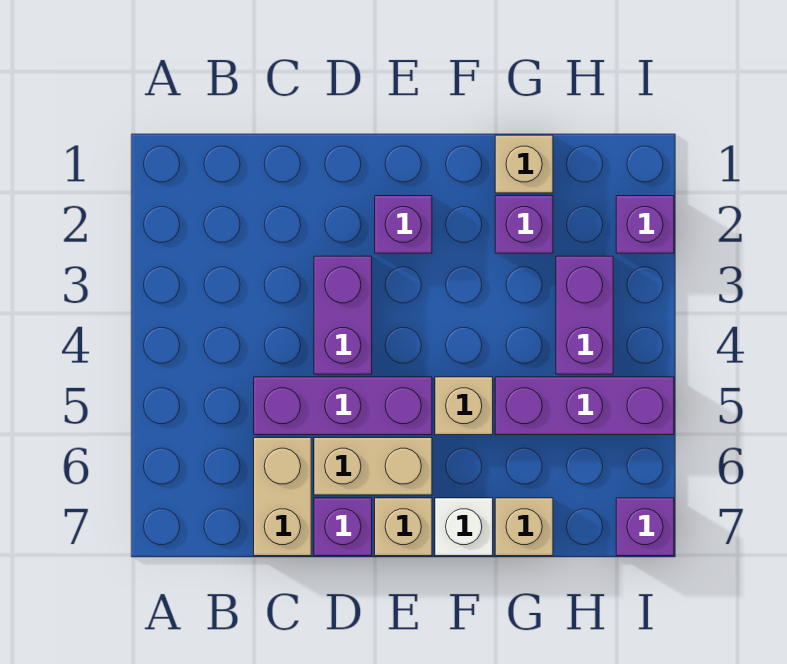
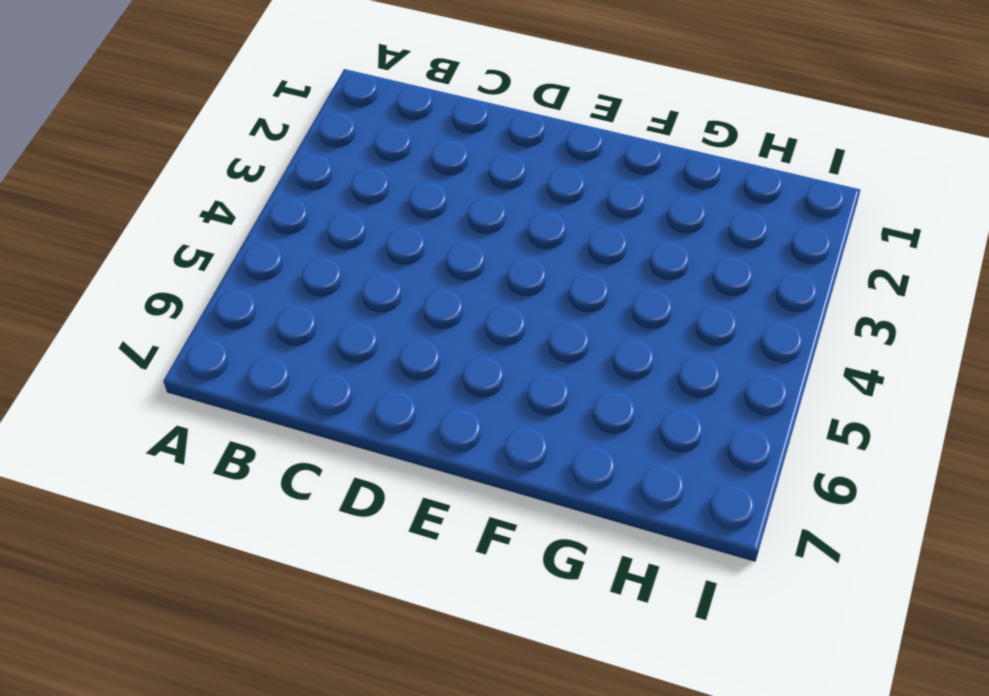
none -> purple brick C5:E5 level 1
none -> tan brick C6:C7 level 1
none -> purple brick D3:D4 level 1

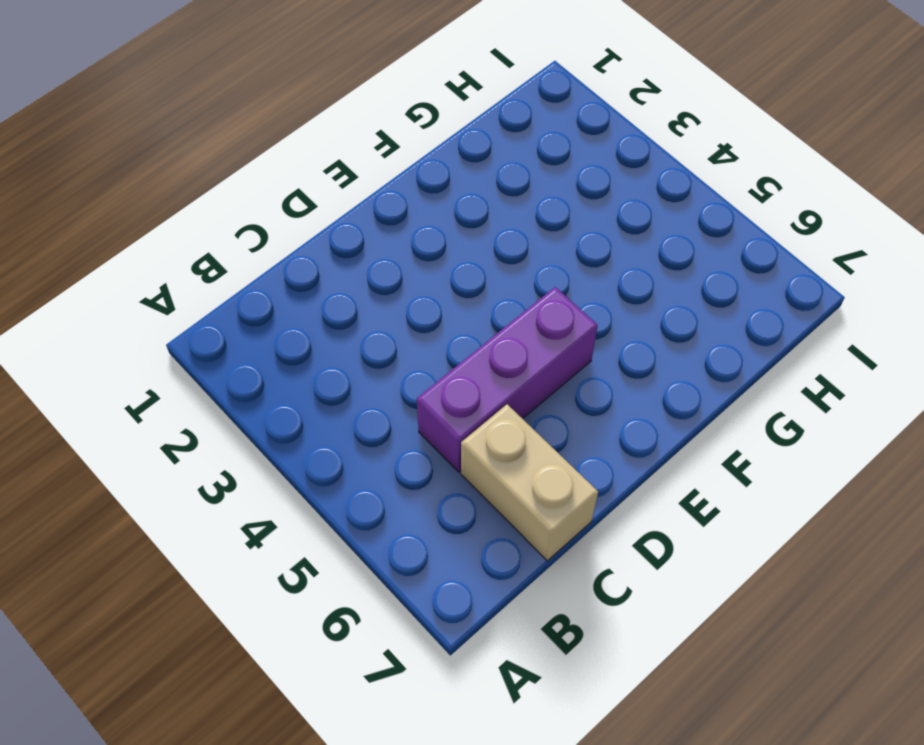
none -> purple brick D3:D4 level 1
none -> tan brick D6:E6 level 1
none -> purple brick D7 level 1

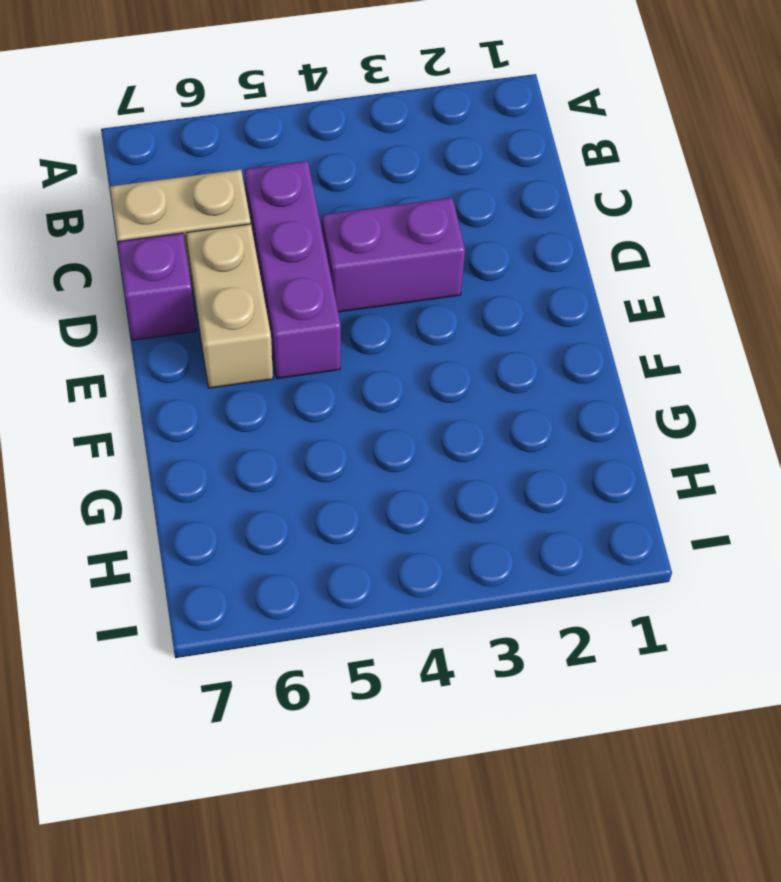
none -> purple brick E2 level 1
none -> tan brick E7 level 1
none -> tan brick F5 level 1

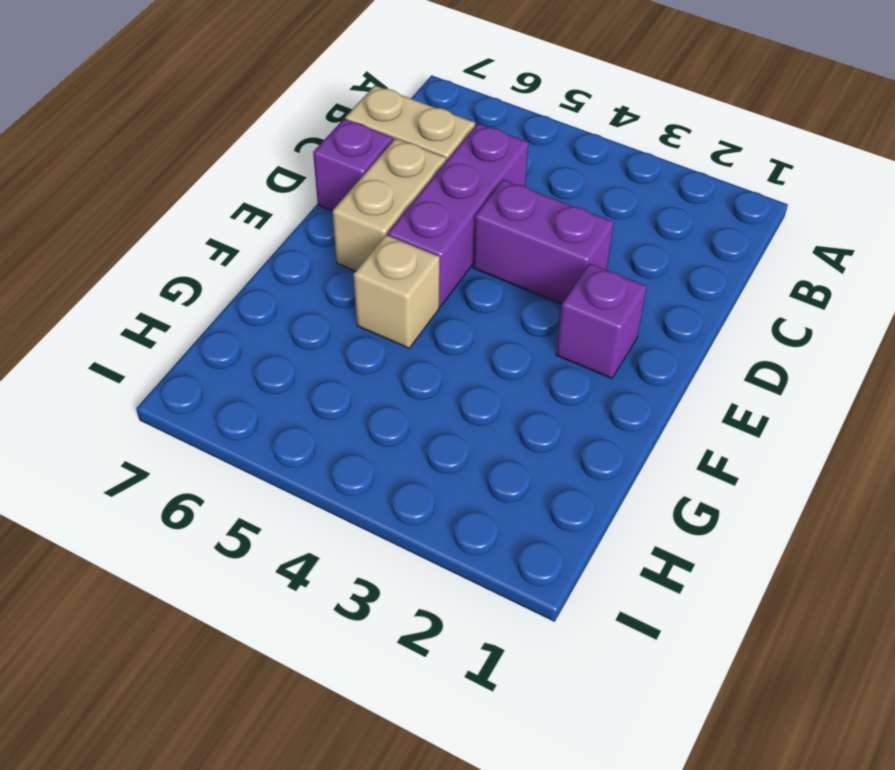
none -> tan brick E7 level 1
none -> white brick F7 level 1
none -> tan brick G1 level 1

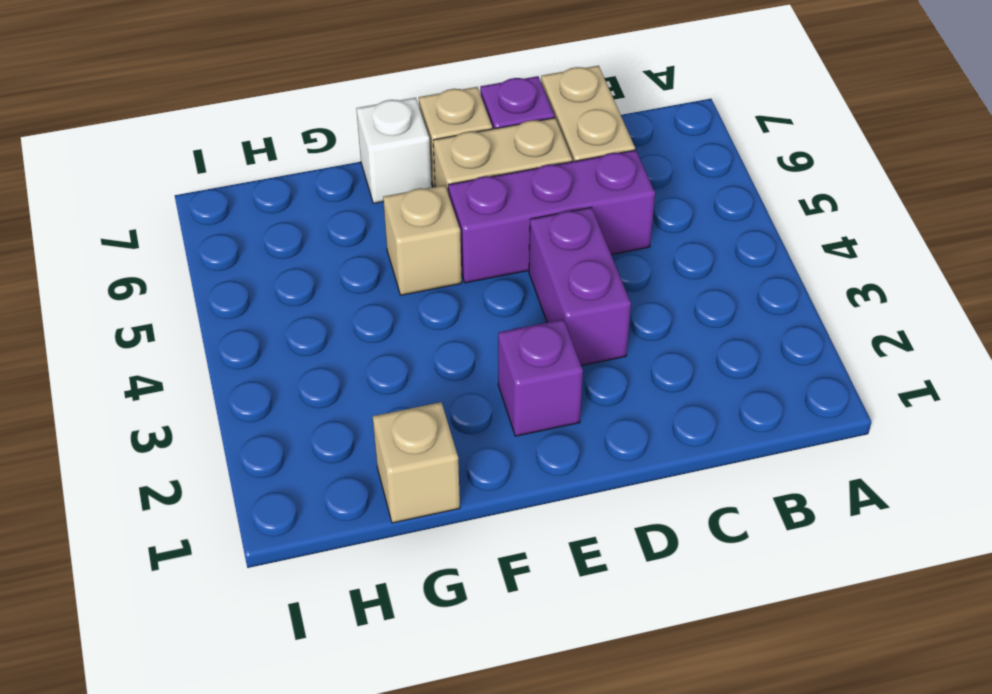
none -> purple brick G2 level 1
none -> purple brick G5:I5 level 1
none -> tan brick G7 level 1

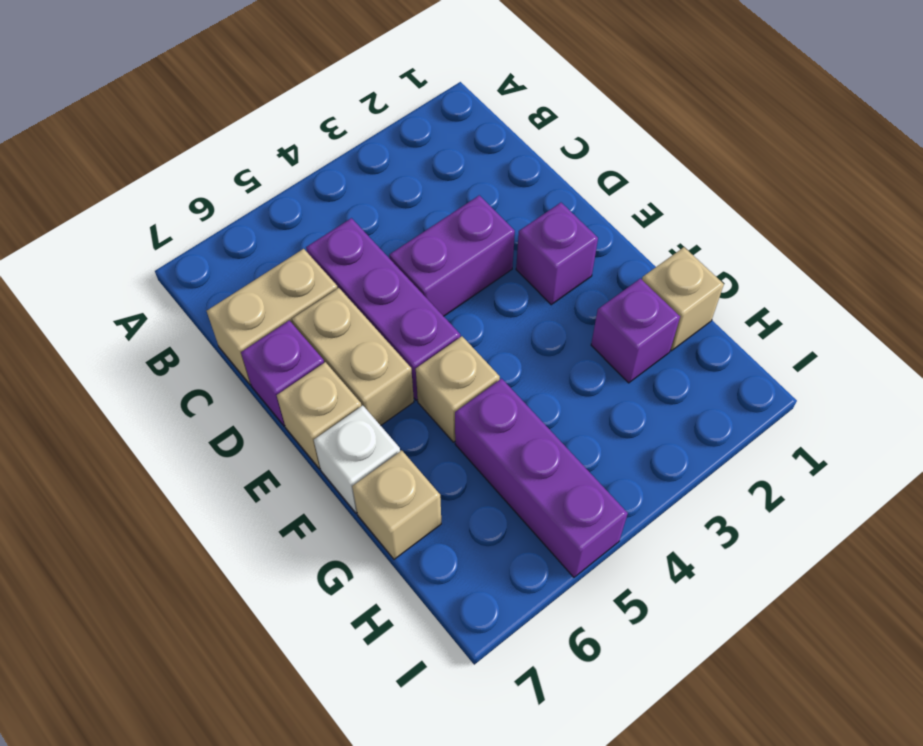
none -> purple brick H3:H4 level 1
none -> purple brick I2 level 1
none -> purple brick I7 level 1

